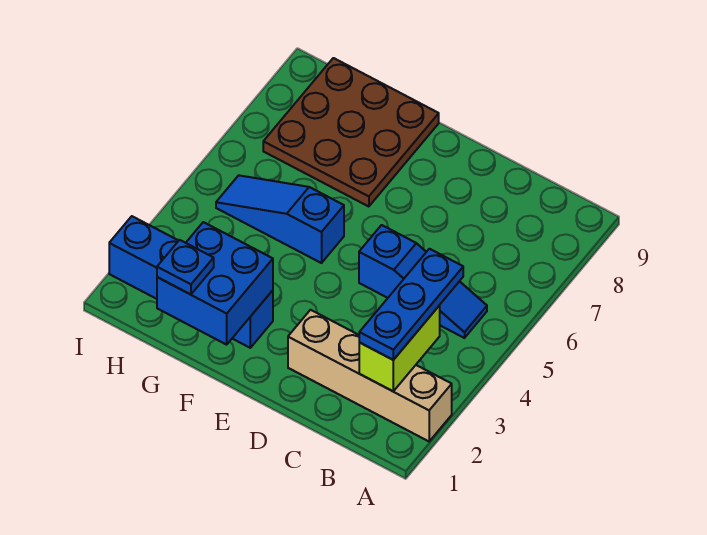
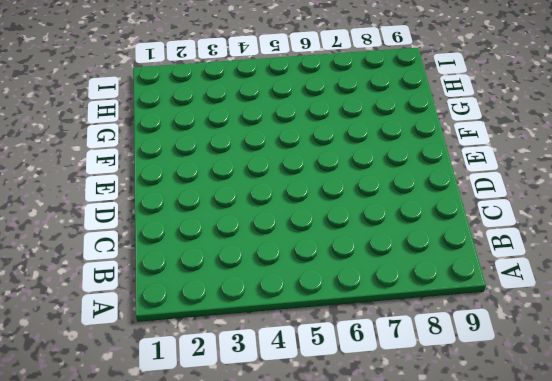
none -> tan brick A2:D2 level 1
none -> blue slope B5:D5 level 1 top D

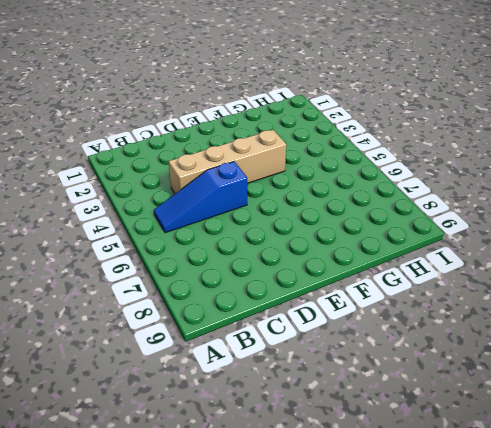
tan brick C4:F4 level 1 -> tan brick A2:D2 level 1
none -> blue brick F2:I2 level 1
none -> blue slope F5:H5 level 1 top F

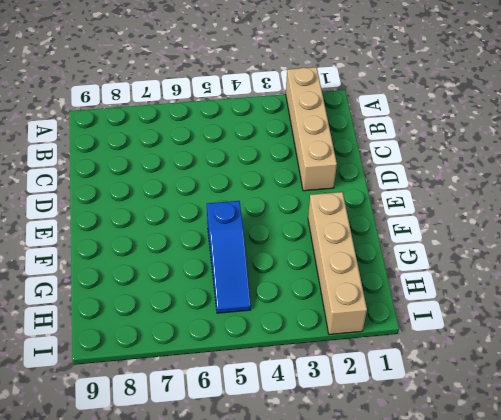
tan brick F2:I2 level 1 -> blue brick F2:I2 level 1
none -> blue slope B5:D5 level 1 top D
none -> brown plate F7:H9 level 1

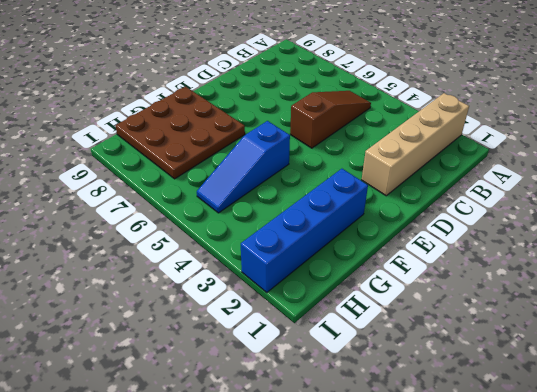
brown slope B5:D5 level 1 top D -> blue slope B5:D5 level 1 top D
none -> lime brick B2:B3 level 2
none -> blue brick F1:G2 level 2

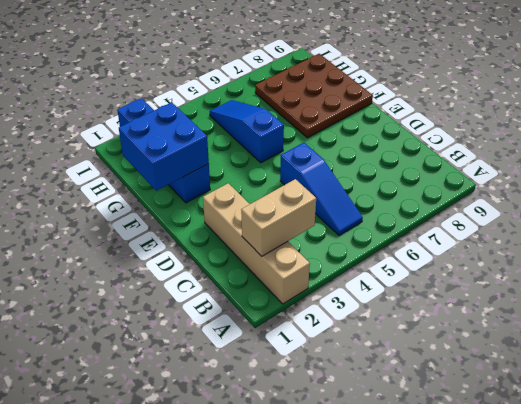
tan brick B2:B3 level 2 -> lime brick B2:B3 level 2
none -> blue plate B2:B4 level 3
none -> blue plate G1 level 3

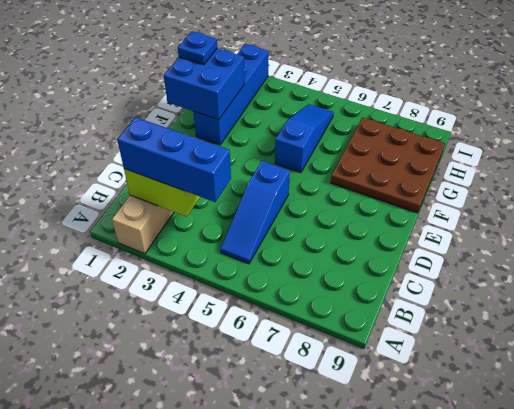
blue brick B2:B4 level 3 -> blue plate B2:B4 level 3

